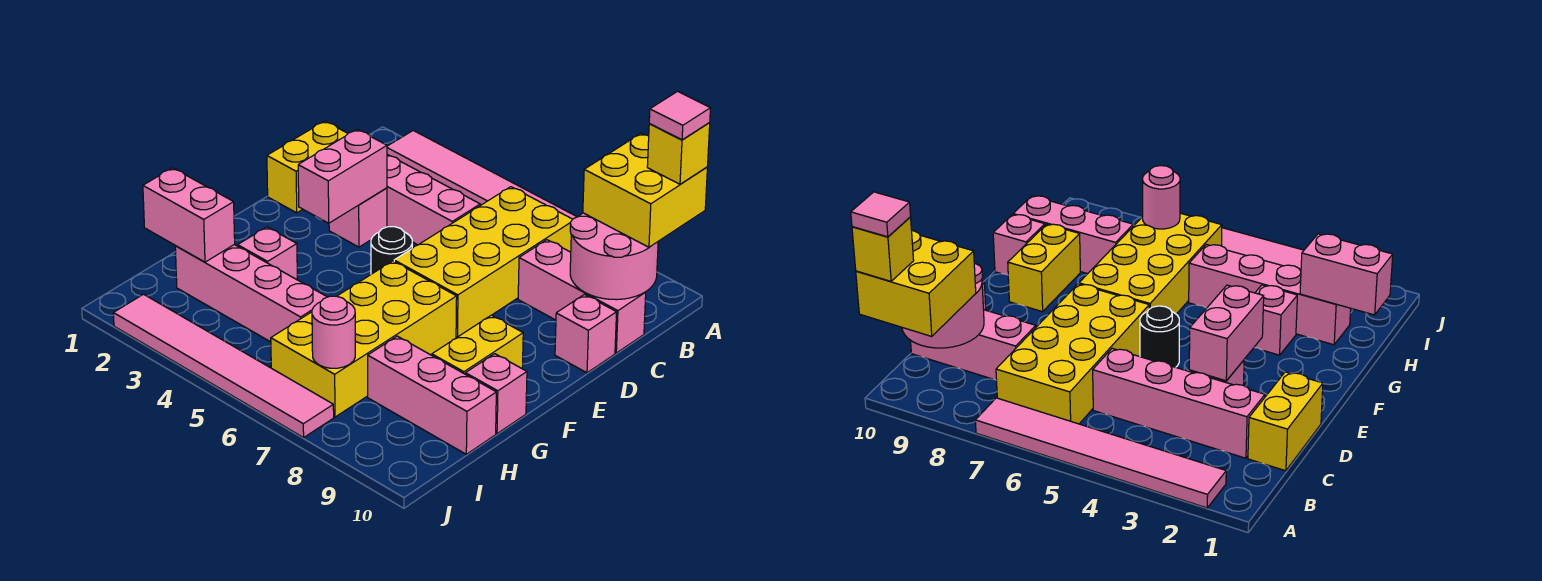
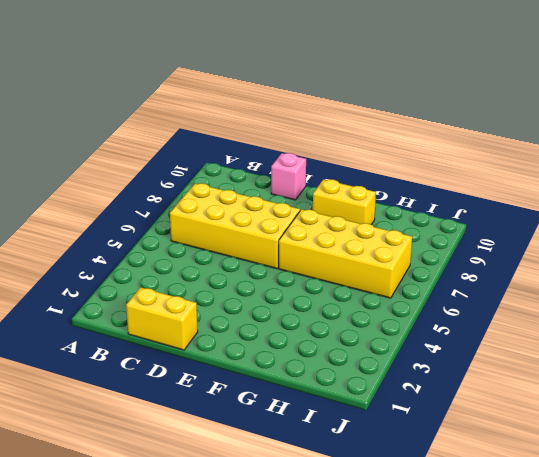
none -> pink tile A2:A7 level 1
none -> pink brick C2:C5 level 1
none -> pink brick C8:C10 level 1

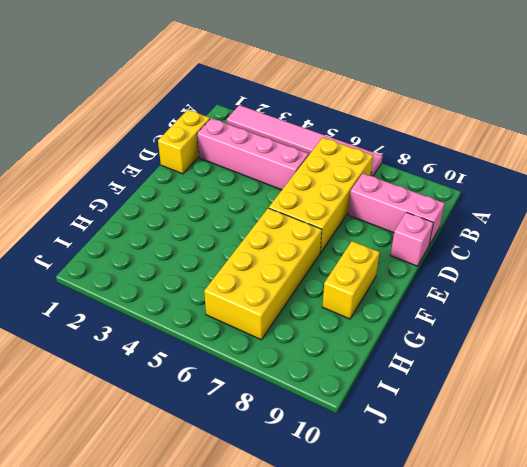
none -> pink brick D3 level 1
none -> black round brick E5 level 1
none -> pink brick G3 level 1

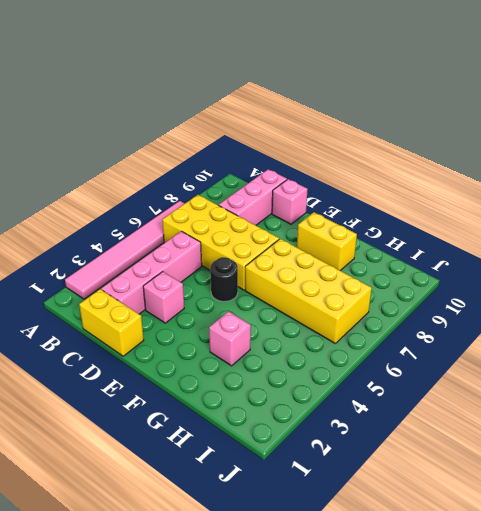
none -> pink brick G10 level 1
none -> pink brick H2:H5 level 1
none -> pink brick H8:H10 level 1

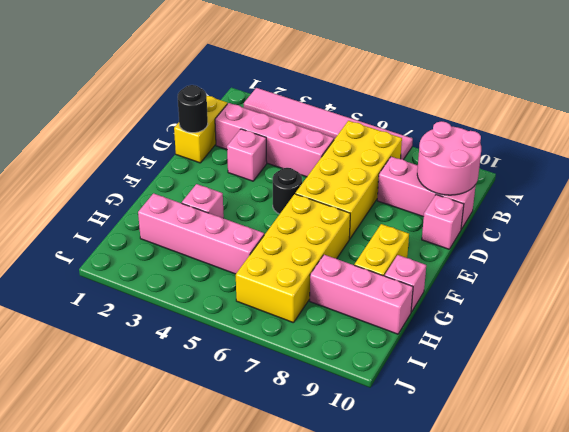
black round brick D1 level 2 -> none
none -> pink tile J2:J7 level 1
none -> pink brick D3:E3 level 2
none -> pink brick H1:H2 level 2

